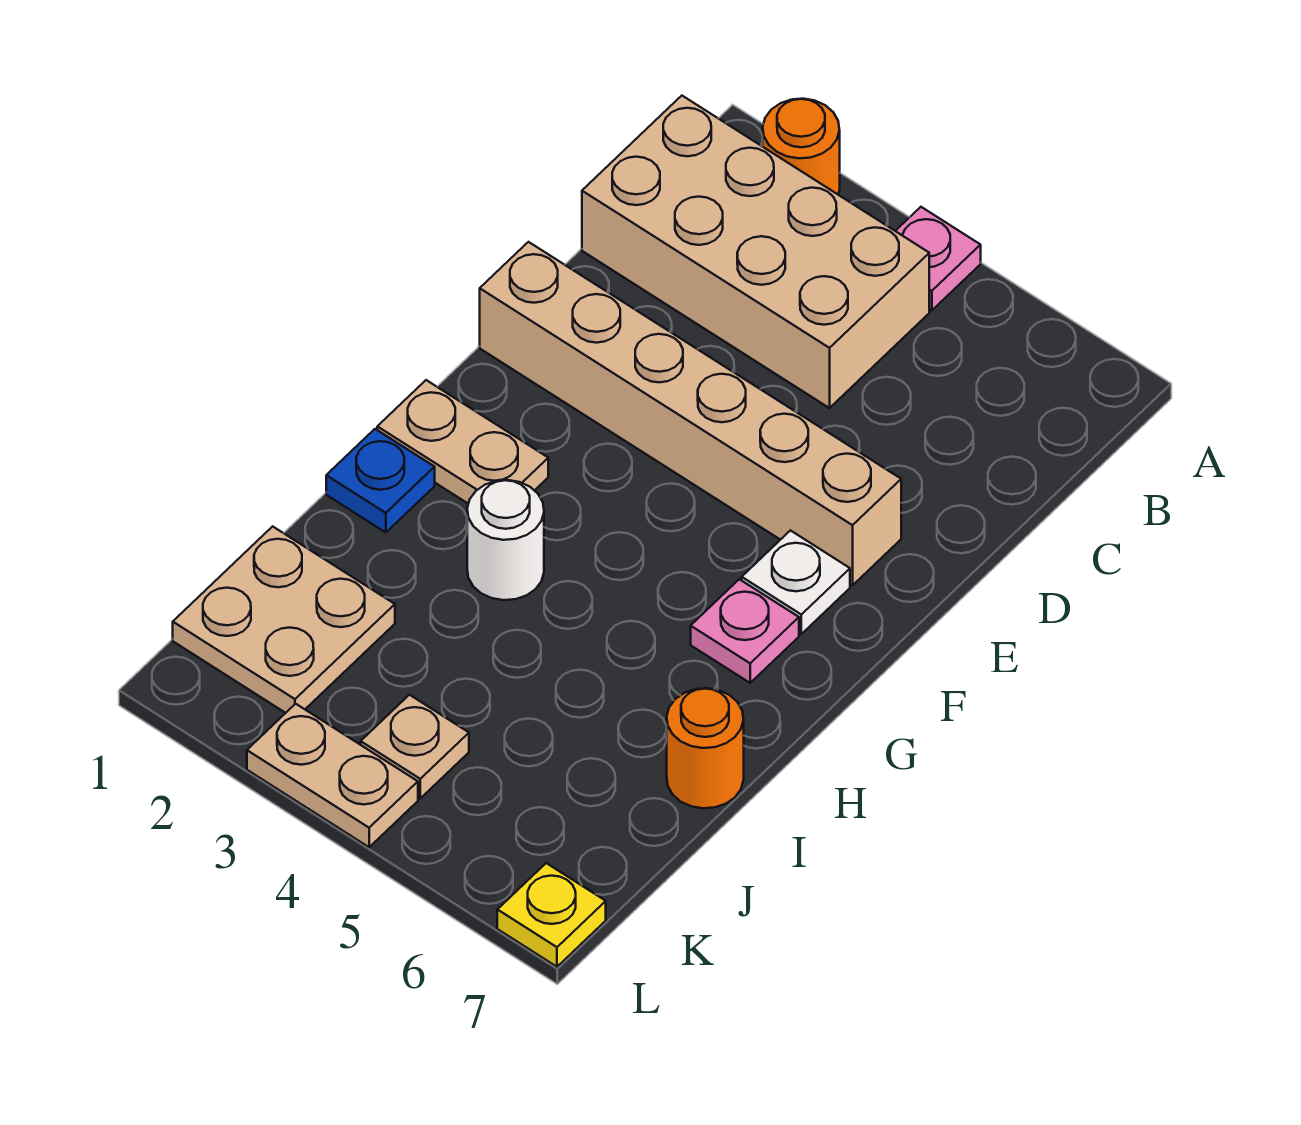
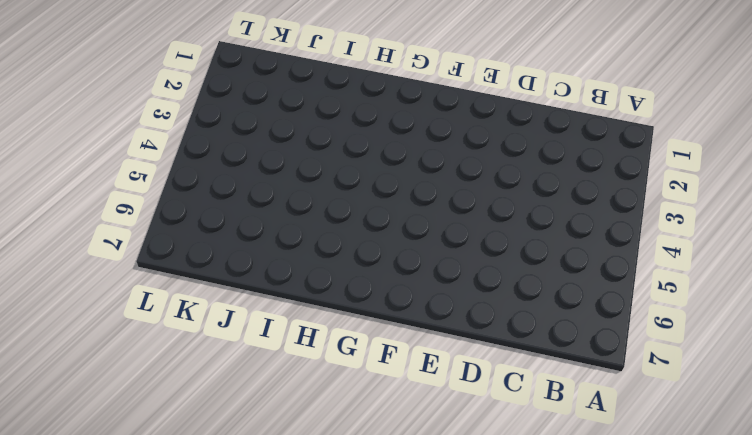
none -> orange round brick A2 level 1
none -> pink plate A4 level 1
none -> tan brick B1:C4 level 1

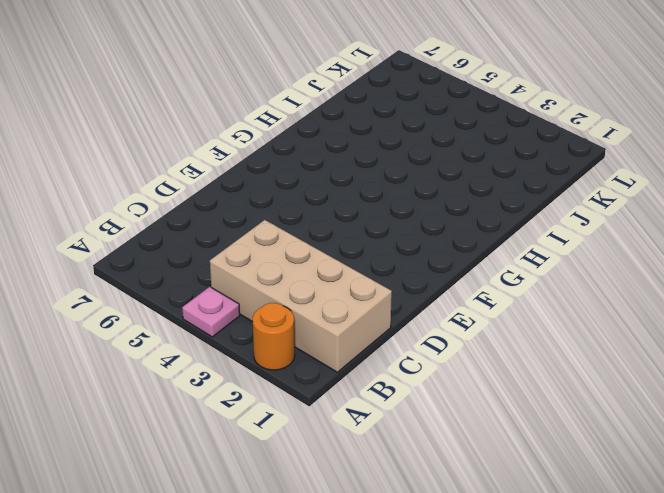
none -> tan brick E1:E6 level 1
none -> white plate F6 level 1
none -> tan plate G1:G2 level 1

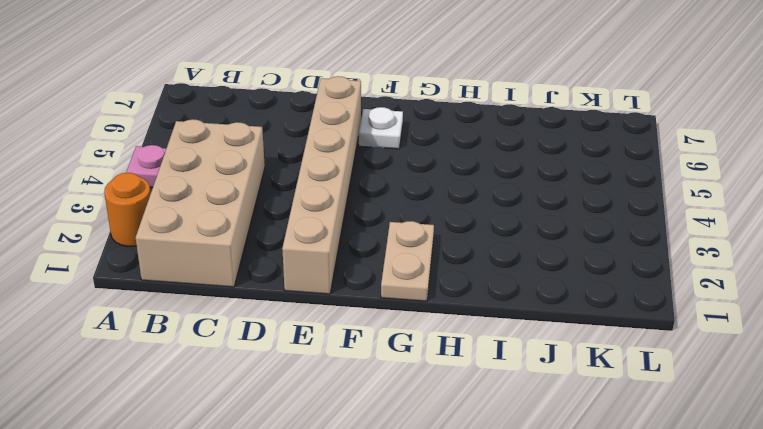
none -> pink plate G6 level 1
none -> blue plate H1 level 1
none -> white round brick H3 level 1

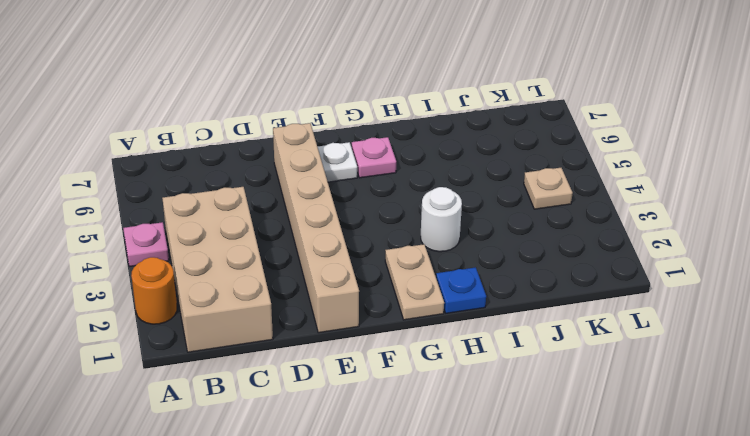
none -> orange round brick I7 level 1
none -> tan plate J1:K2 level 1
none -> tan plate L3:L4 level 1

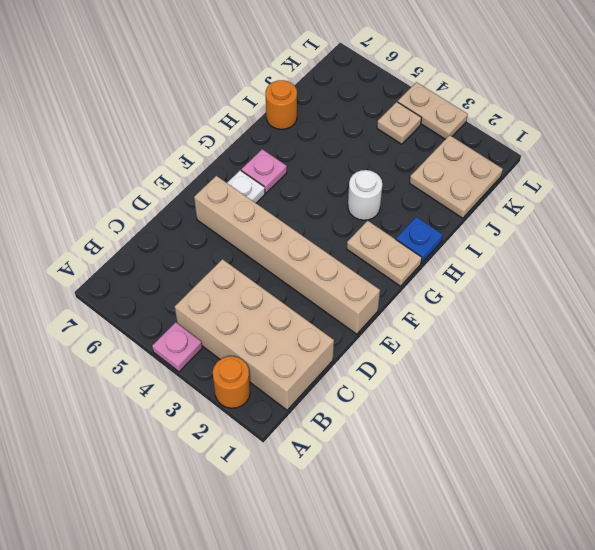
none -> yellow plate L7 level 1

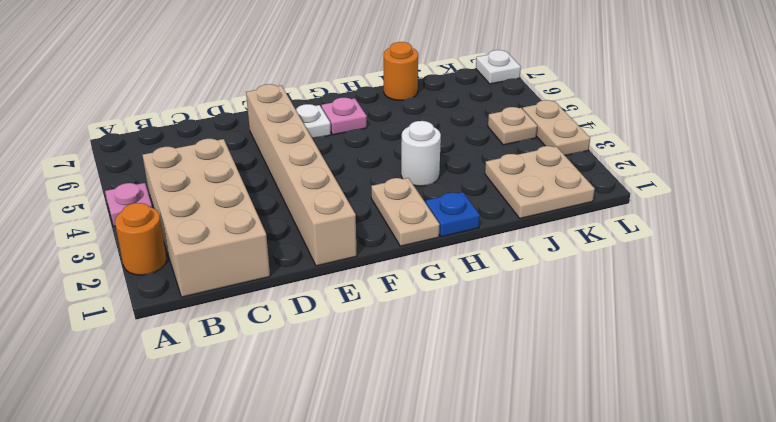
white plate L7 level 1 -> yellow plate L7 level 1

